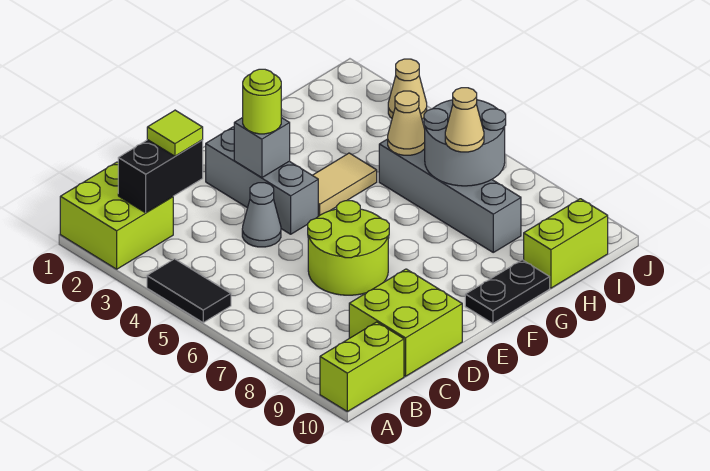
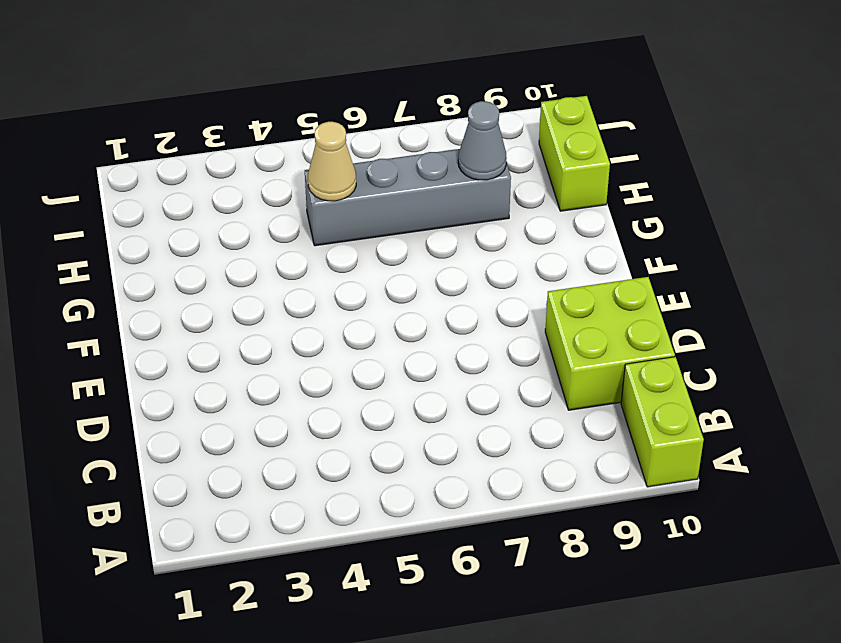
grey cone H8 level 2 -> grey cone D4 level 1
none -> lime brick A1:B2 level 1
none -> black tile A4:A5 level 1
none -> lime round brick D6:E7 level 1

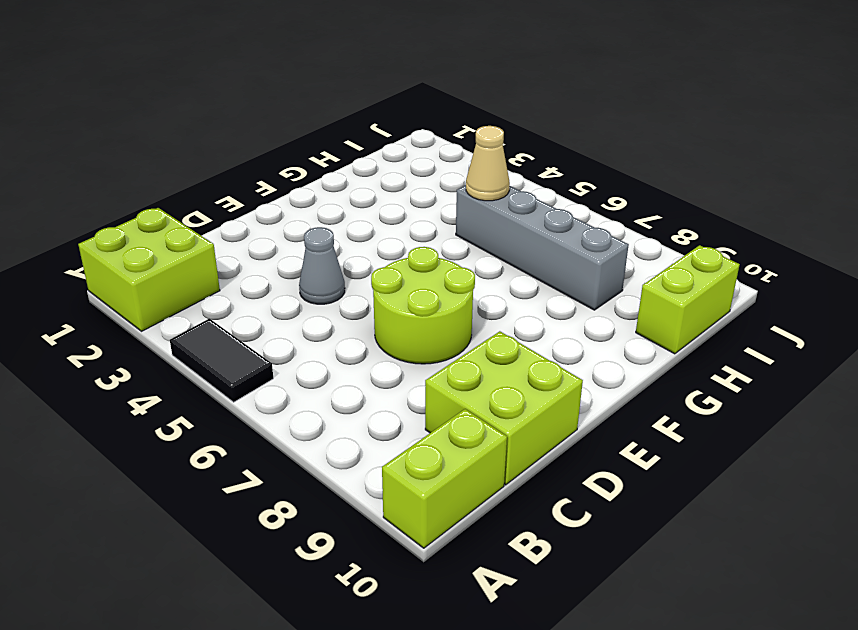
none -> grey brick E2:E4 level 1
none -> tan tile F4:G4 level 1
none -> black plate F10:G10 level 1

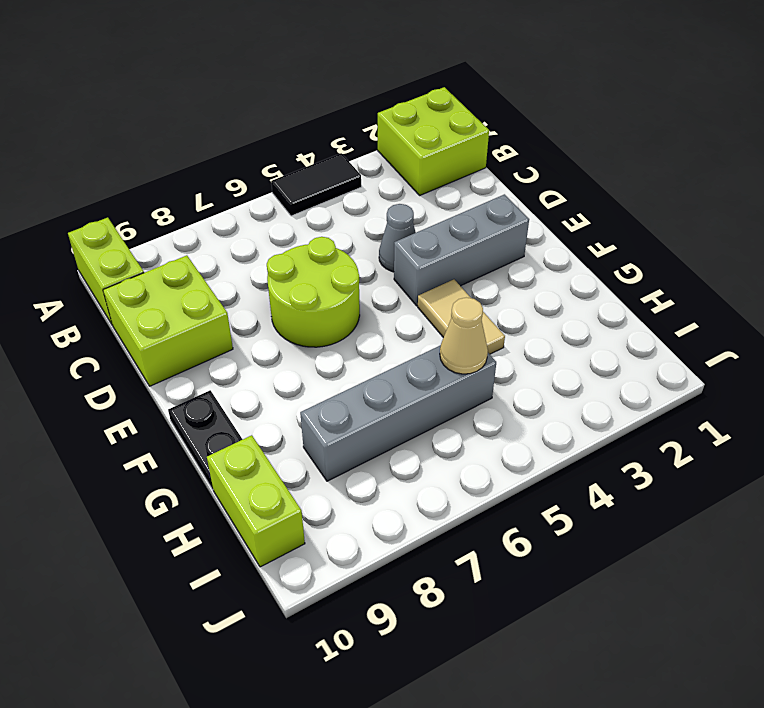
none -> tan cone J3 level 1
none -> black brick B2:C2 level 2
none -> grey brick E3 level 2

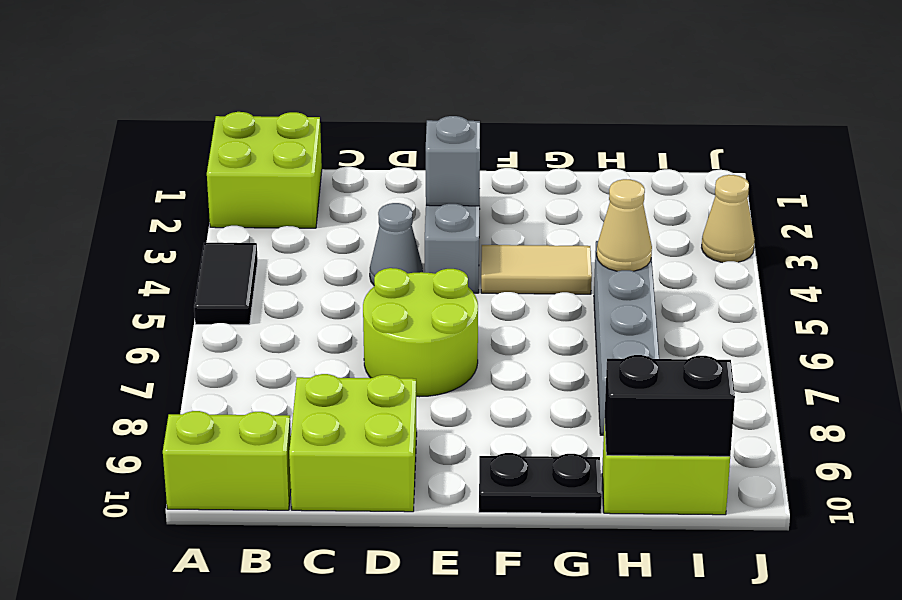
black brick H10:I10 level 2 -> black brick B2:C2 level 2
none -> grey round brick H6:I7 level 2
none -> lime tile C2 level 3
none -> lime round brick E3 level 3

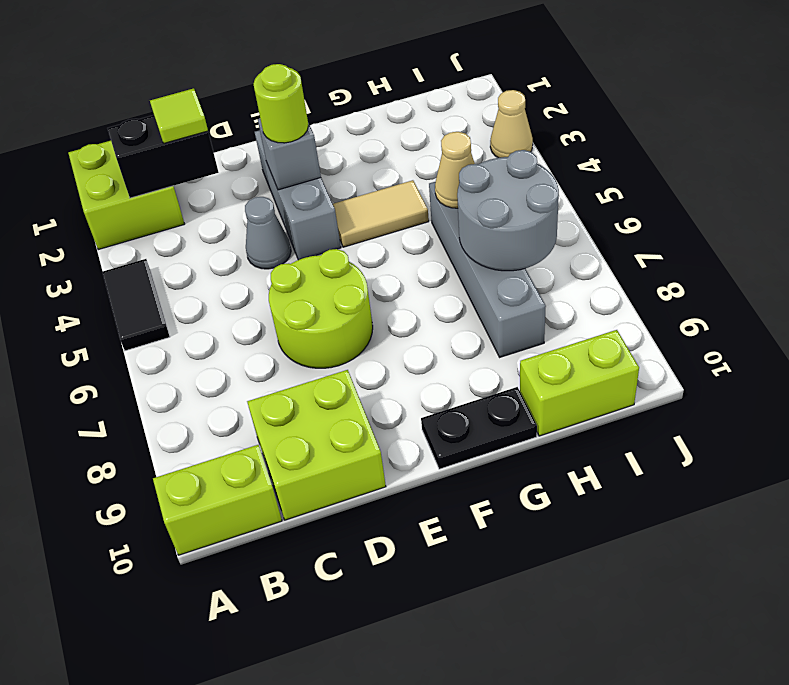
none -> tan cone H7 level 3

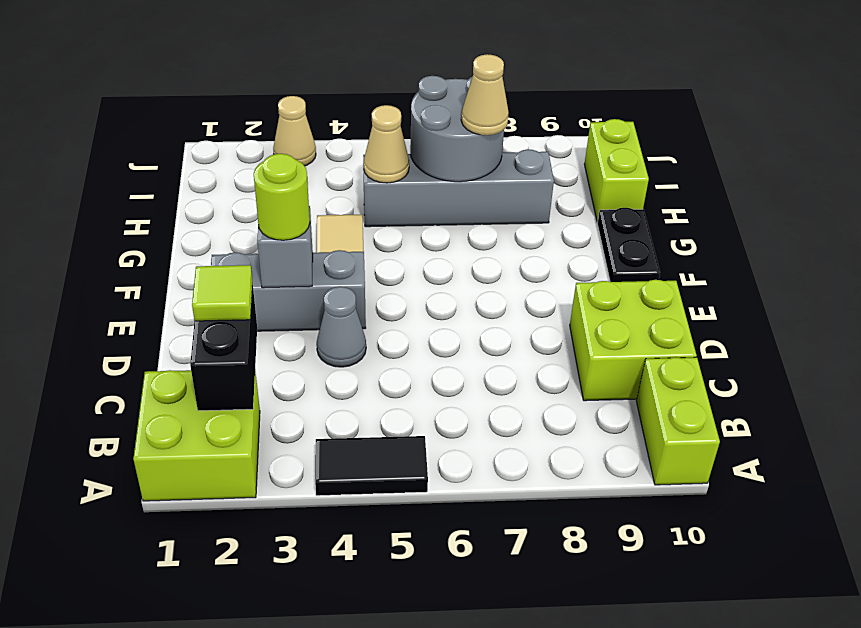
none -> lime round brick D6:E7 level 1

